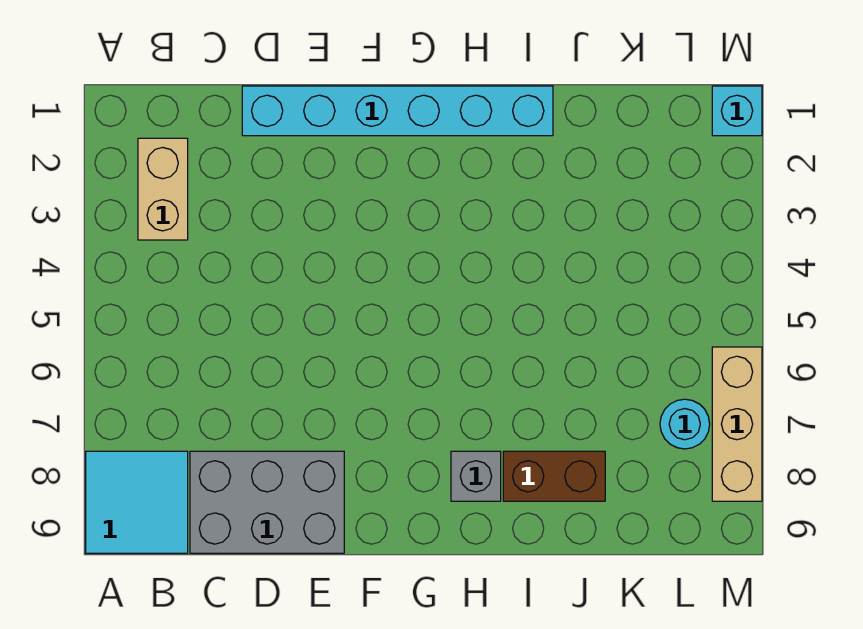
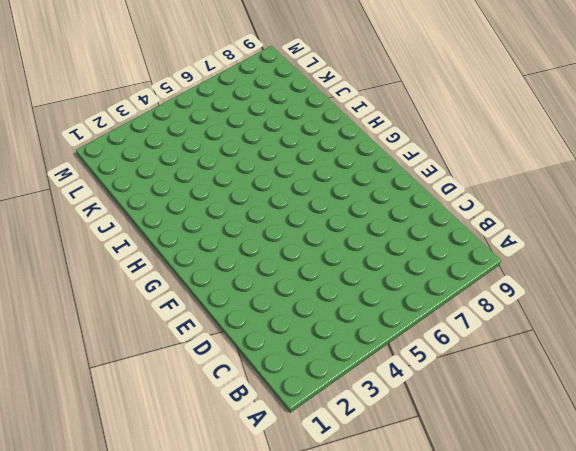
none -> cyan tile A8:B9 level 1
none -> tan brick B2:B3 level 1

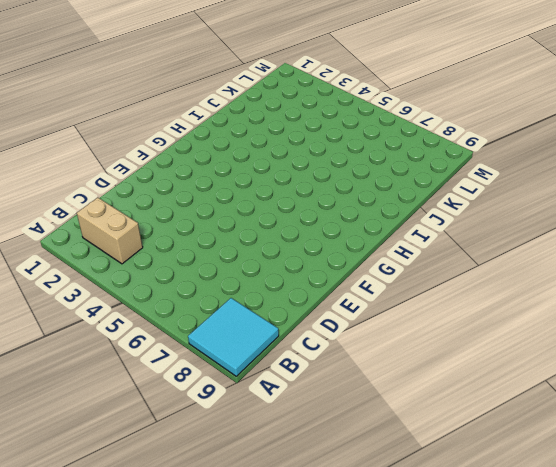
none -> grey brick C8:E9 level 1
none -> cyan brick D1:I1 level 1

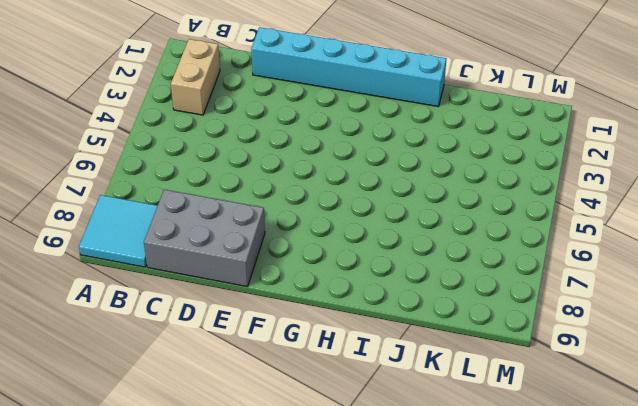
none -> grey brick H8 level 1
none -> brown brick I8:J8 level 1

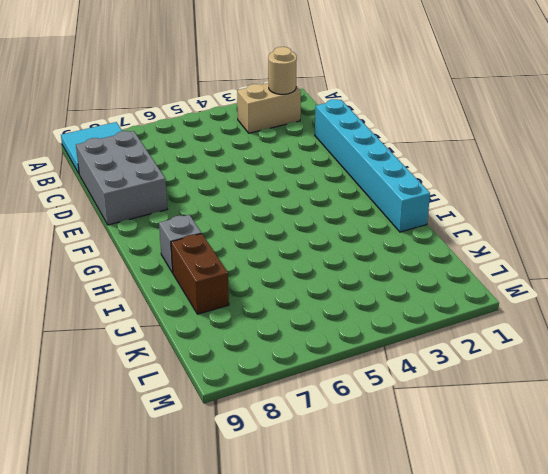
tan round brick B2 level 2 -> none
none -> cyan round brick L7 level 1
none -> cyan brick M1 level 1

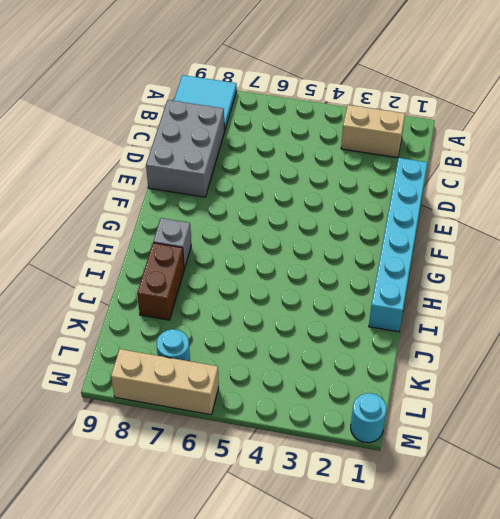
cyan round brick M1 level 1 -> cyan brick M1 level 1

